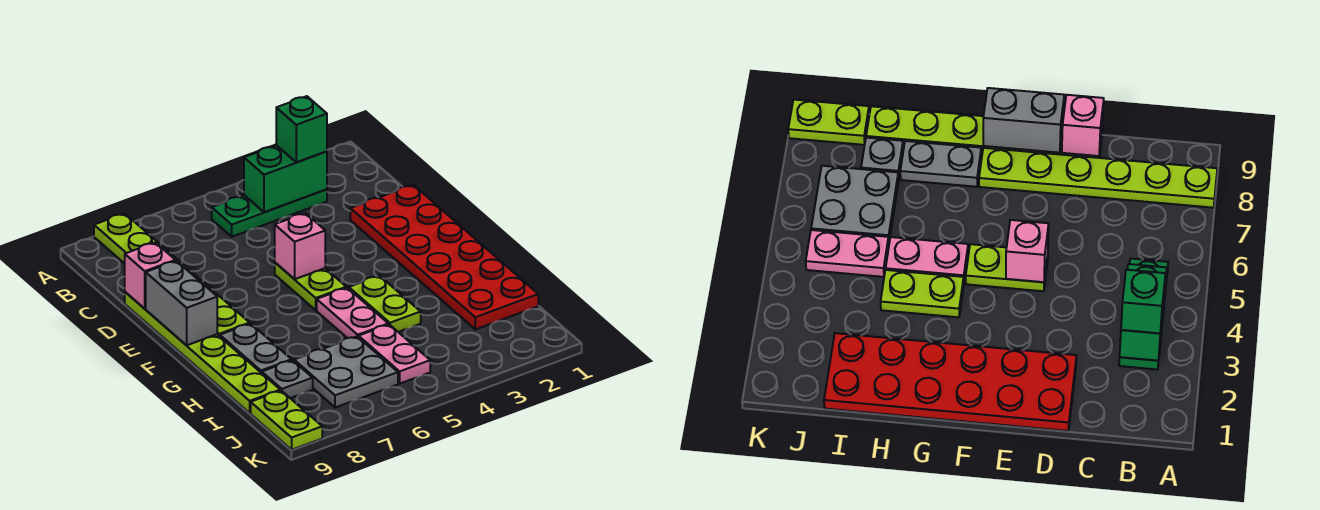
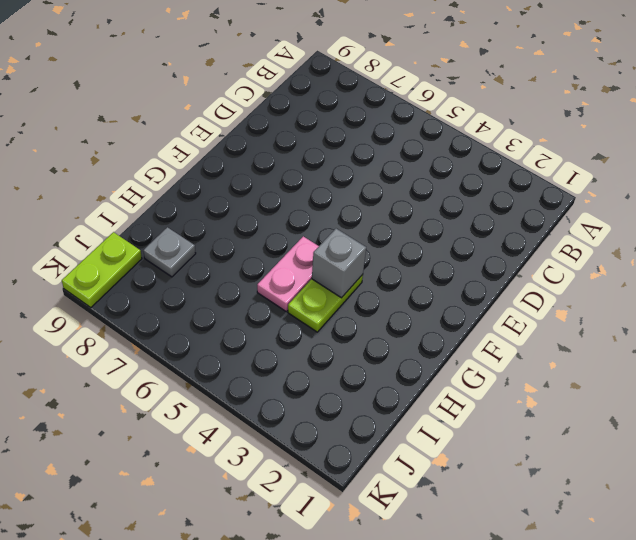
grey brick G4 level 2 -> none
none -> lime plate A8:F8 level 1
none -> green plate B3:B5 level 1
none -> red plate D1:I2 level 1

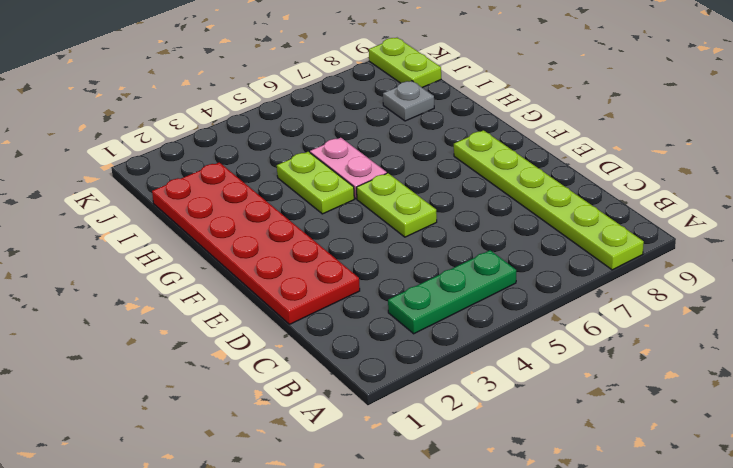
none -> lime plate D9:I9 level 1
none -> grey plate G8:H8 level 1
none -> pink plate I5:J5 level 1

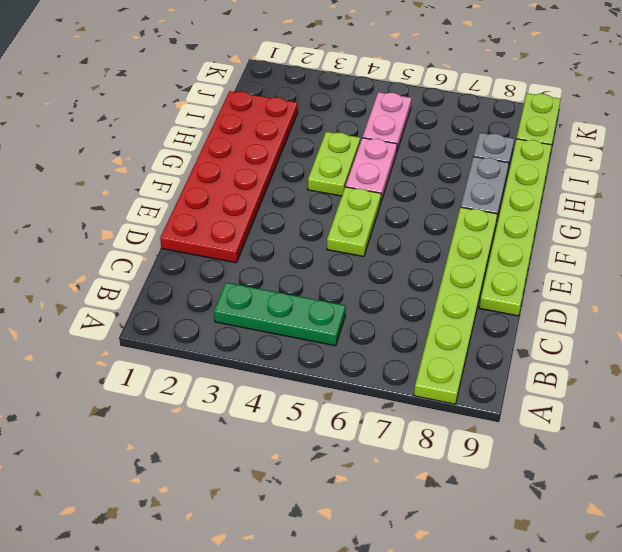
none -> grey plate I6:J7 level 1
none -> green brick B3:B4 level 2
none -> pink brick D9 level 2

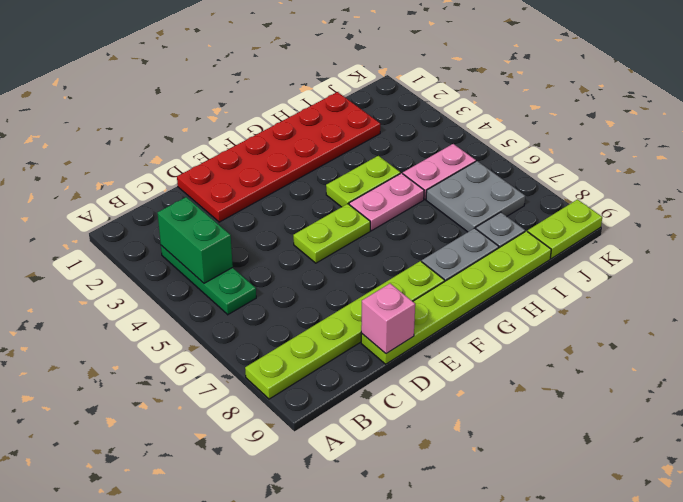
none -> pink brick E5 level 2
none -> grey brick E9:F9 level 2
none -> green brick B3 level 3

